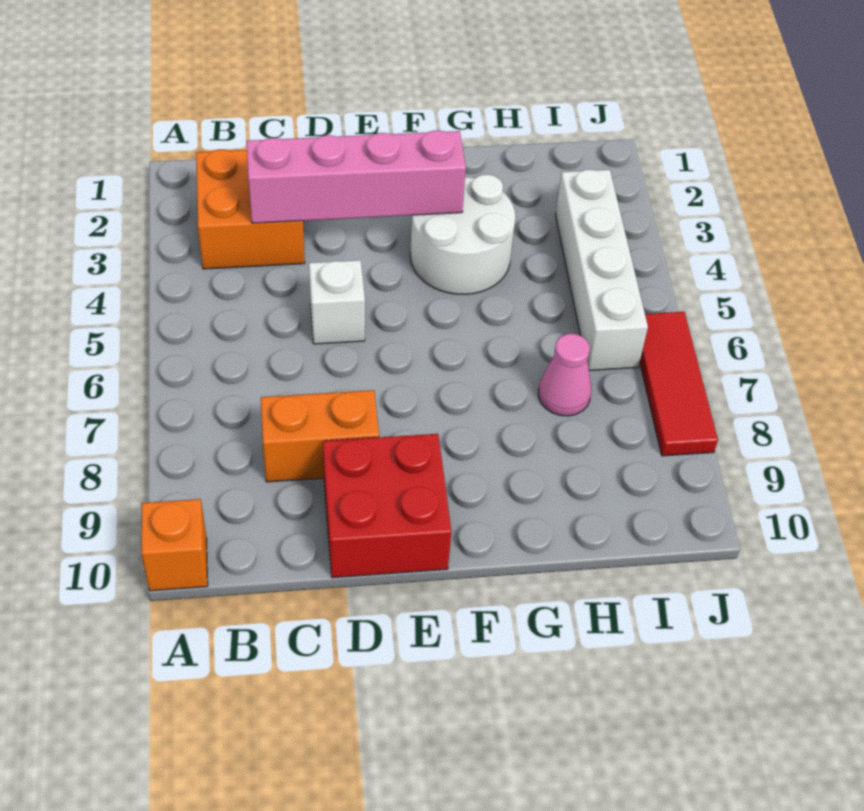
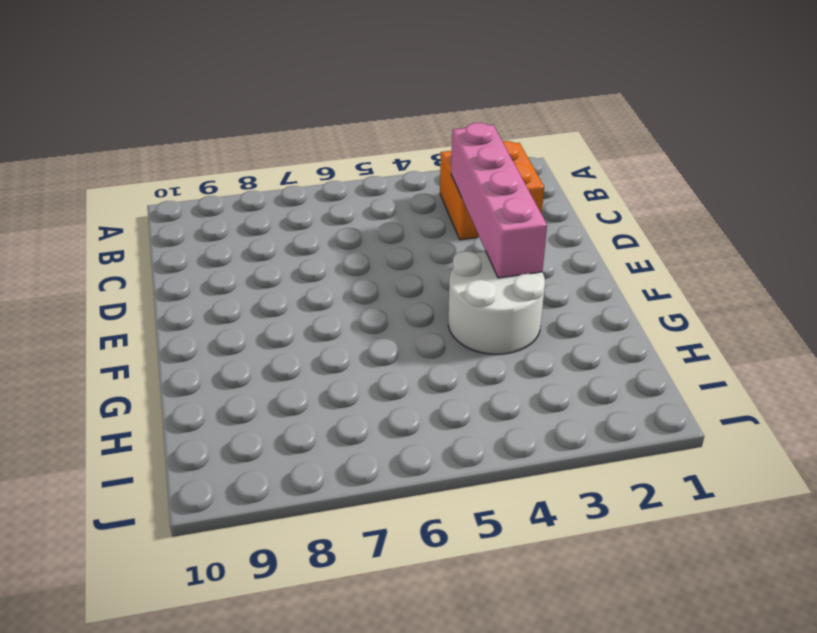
none -> orange brick A10 level 1
none -> orange brick C8:D8 level 1

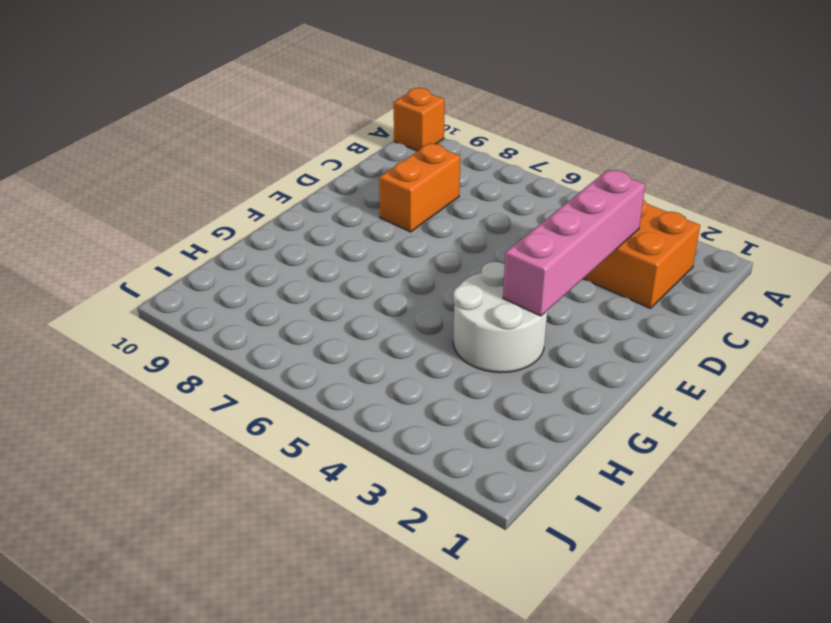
none -> white brick D5 level 1
none -> red brick D9:E10 level 1

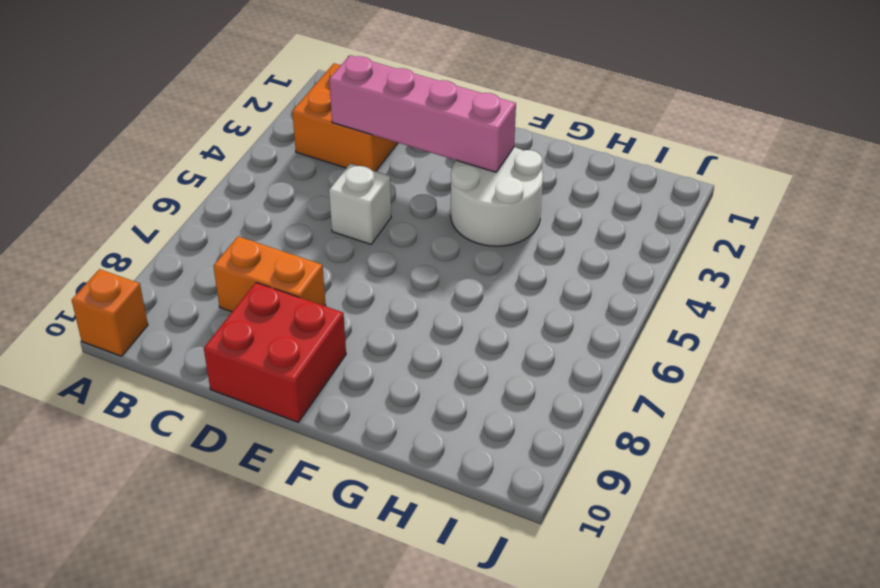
none -> pink cone H7 level 1
none -> white brick I3:I6 level 1

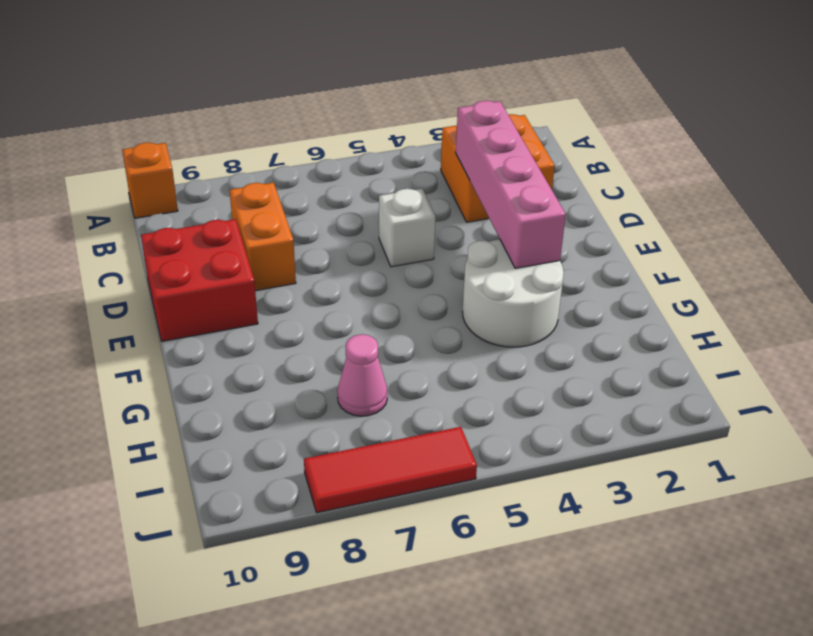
none -> white brick I3:I6 level 1

